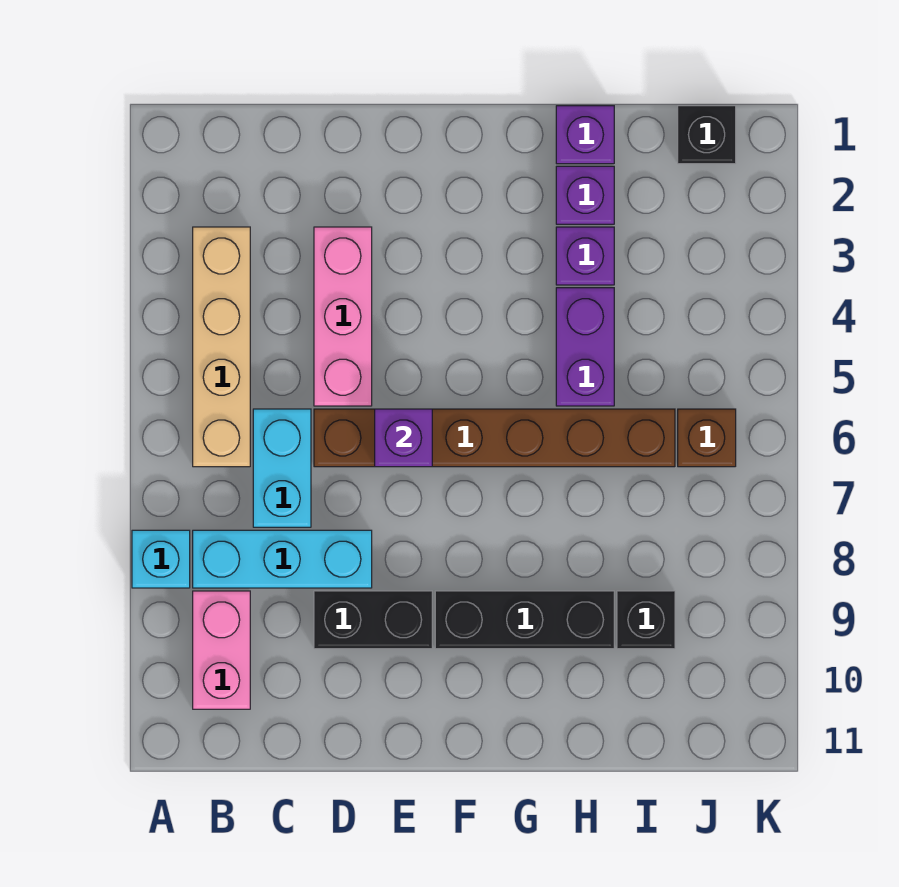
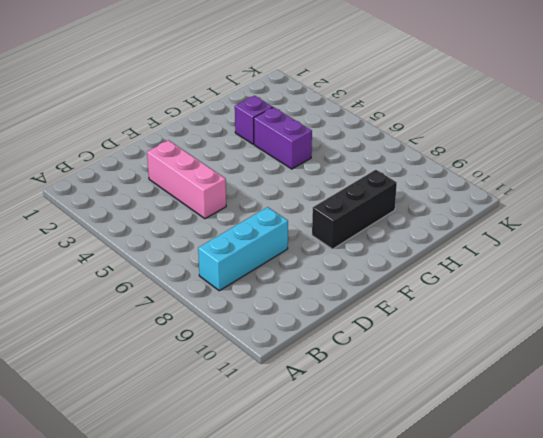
none -> cyan brick A8 level 1
none -> tan brick B3:B6 level 1
none -> pink brick B9:B10 level 1

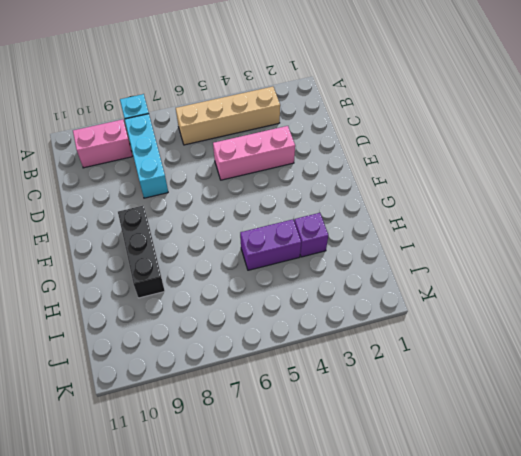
none -> cyan brick C6:C7 level 1
none -> brown brick D6:I6 level 1
none -> black brick D9:E9 level 1

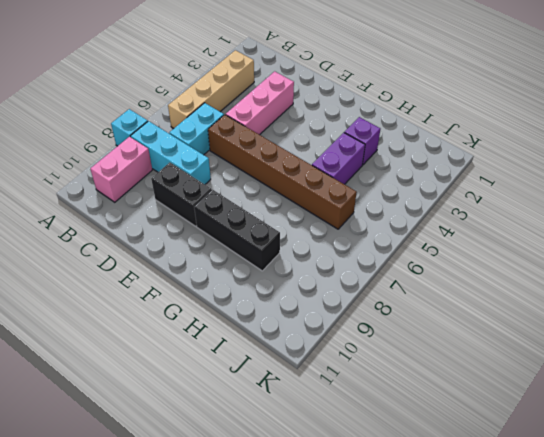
none -> purple brick H1 level 1
none -> purple brick H2 level 1
none -> black brick I9 level 1

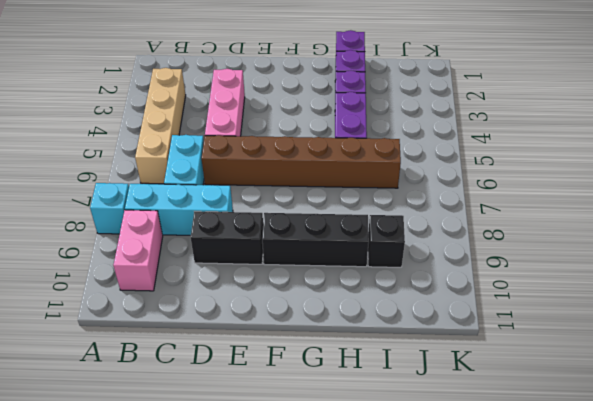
none -> black brick J1 level 1
none -> brown brick J6 level 1
none -> purple brick E6 level 2

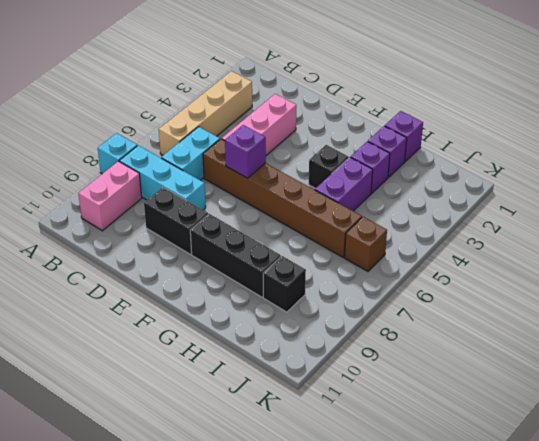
black brick G4 level 1 -> black brick J1 level 1

